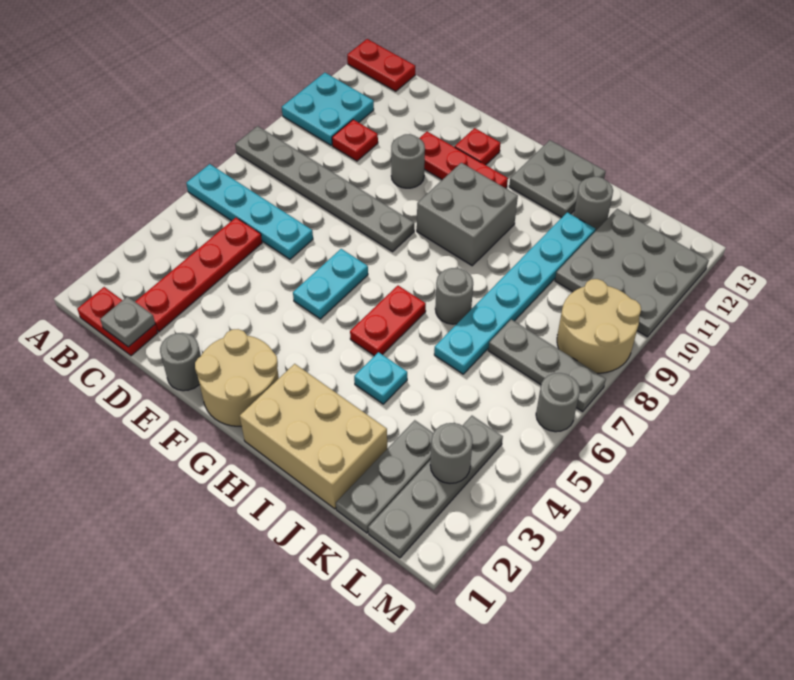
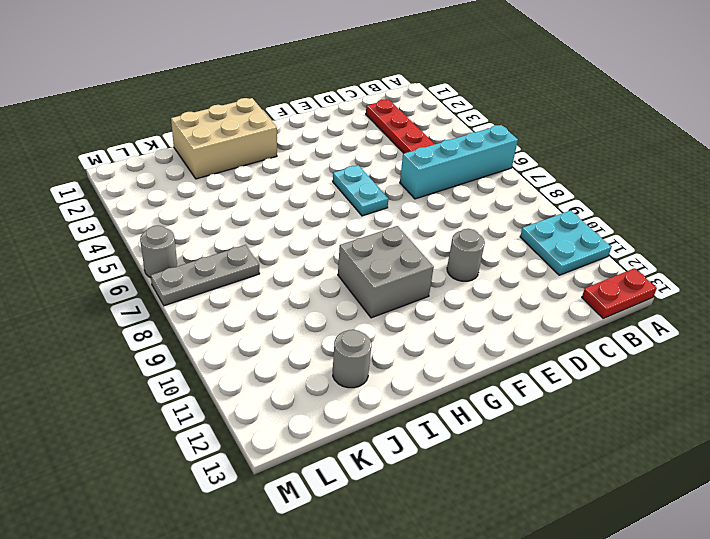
cyan brick A6:D6 level 1 -> cyan plate A6:D6 level 1
none -> grey plate A8:F8 level 1
none -> red plate B1:C1 level 1
none -> red plate C10 level 1

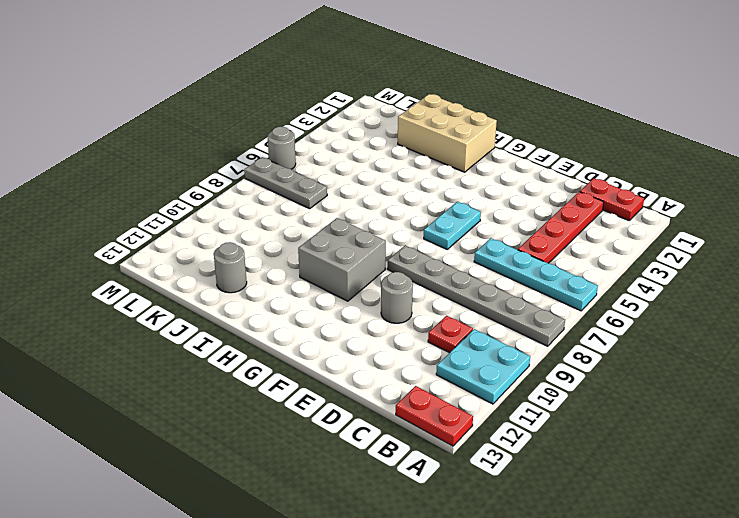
none -> grey round brick E1 level 1
none -> red plate E11:G11 level 1
none -> tan round brick F1:G2 level 1

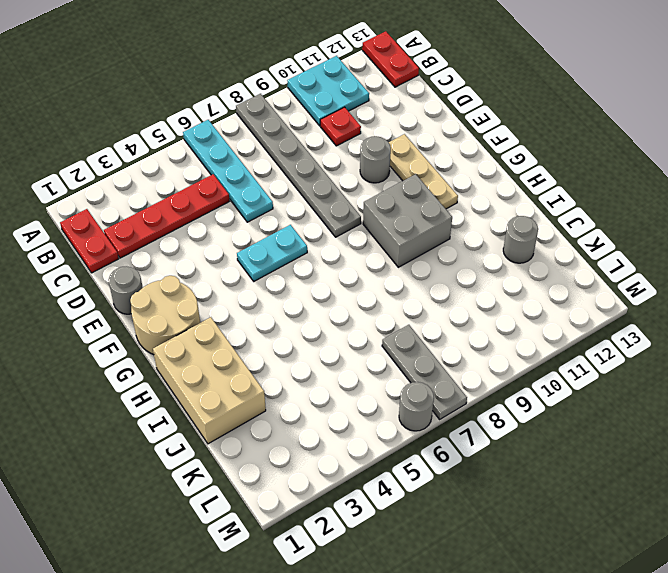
tan plate E11:G11 level 1 -> red plate E11:G11 level 1
none -> red plate F12 level 1
none -> red plate H5:H6 level 1
none -> grey plate H12:I13 level 1

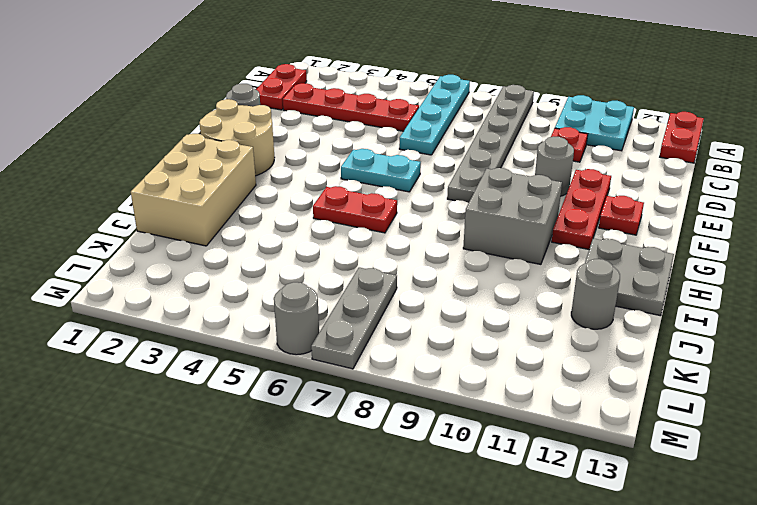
none -> cyan plate I4 level 1
none -> grey round brick I7 level 1
none -> cyan plate J6:J11 level 1

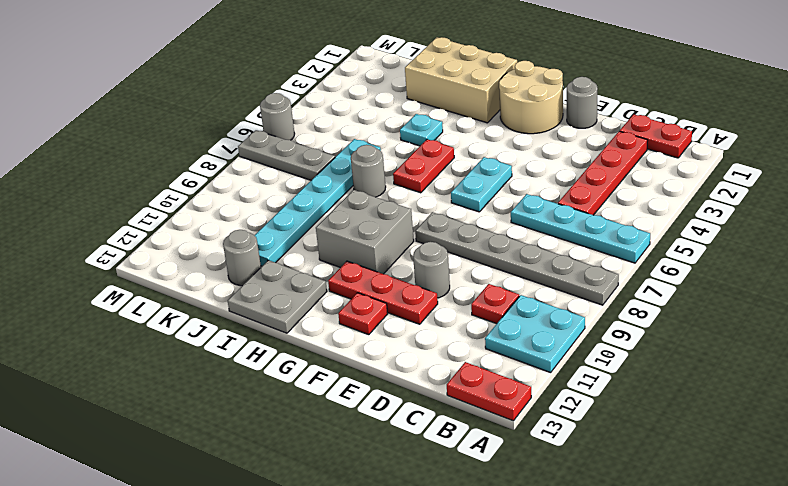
none -> grey plate K1:K3 level 1
none -> grey plate K10:M12 level 1
none -> grey plate L1:L4 level 1

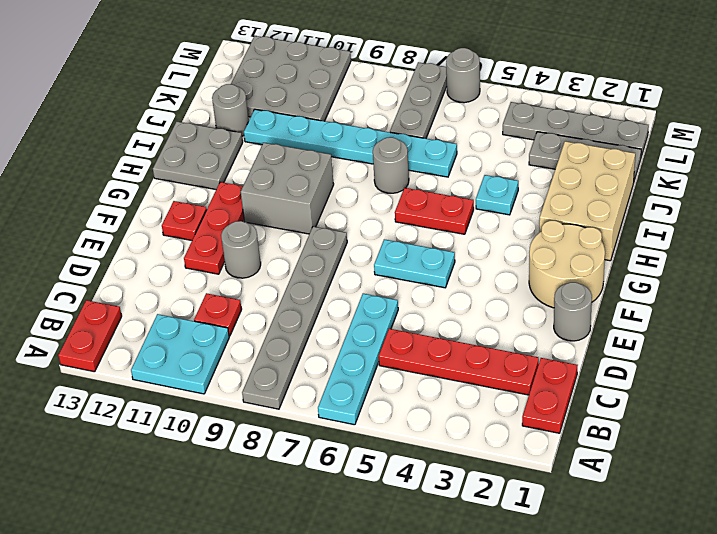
none -> tan round brick L8:M9 level 1
none -> grey plate C1 level 2
none -> grey round brick L3 level 2

